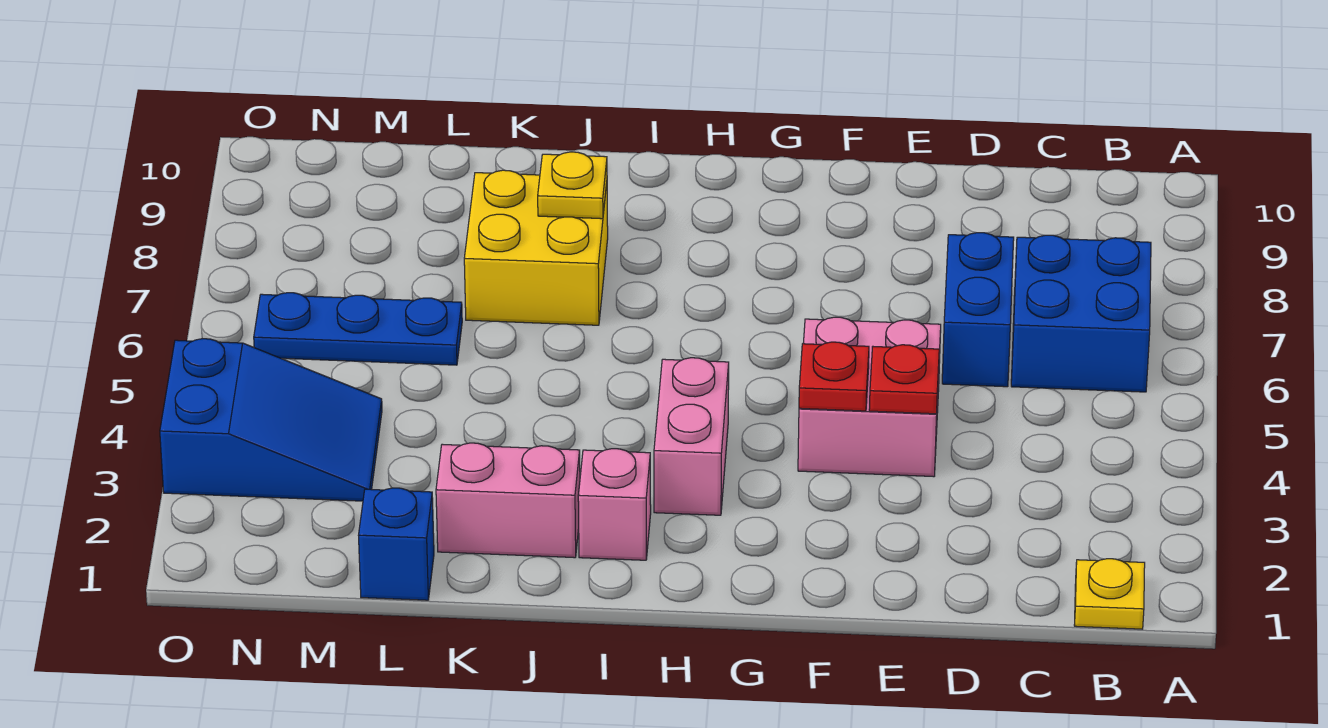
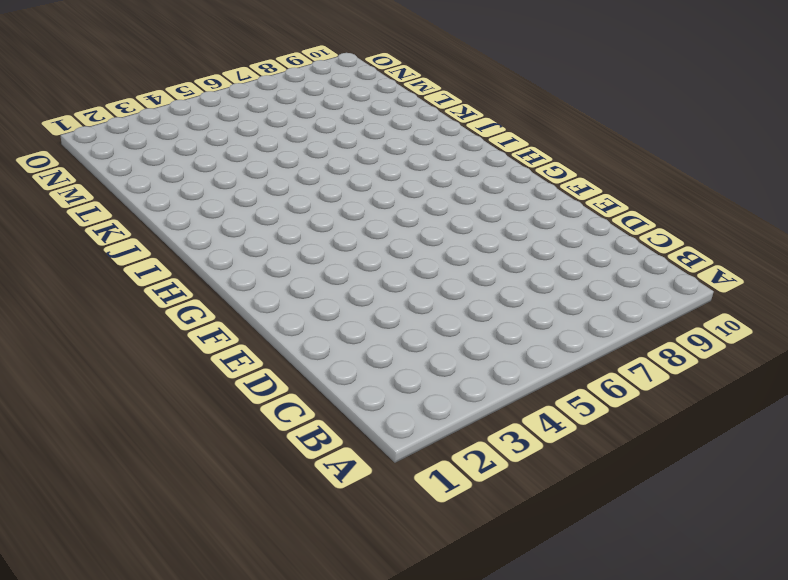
none -> yellow plate B1 level 1
none -> blue brick B6:C7 level 1
none -> blue brick D6:D7 level 1

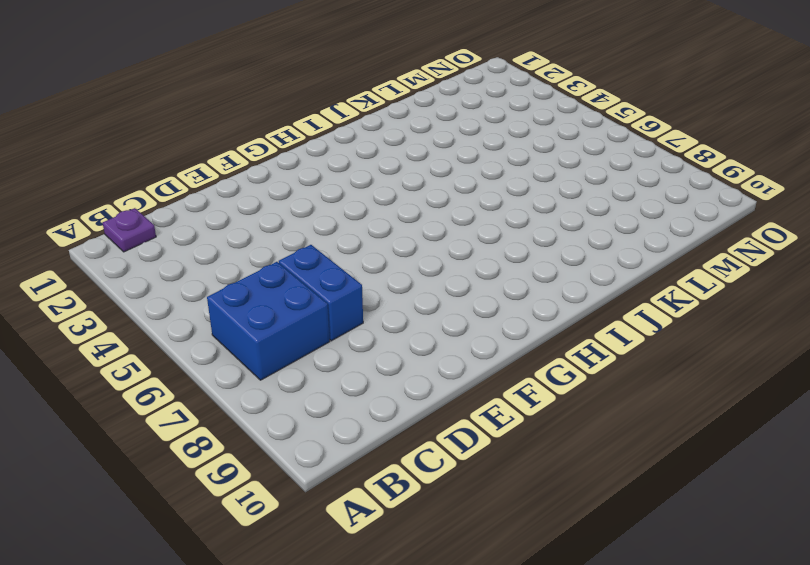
purple plate B1 level 1 -> yellow plate B1 level 1
none -> pink brick E4:F5 level 1
none -> pink brick H3:H4 level 1
none -> pink brick I2 level 1

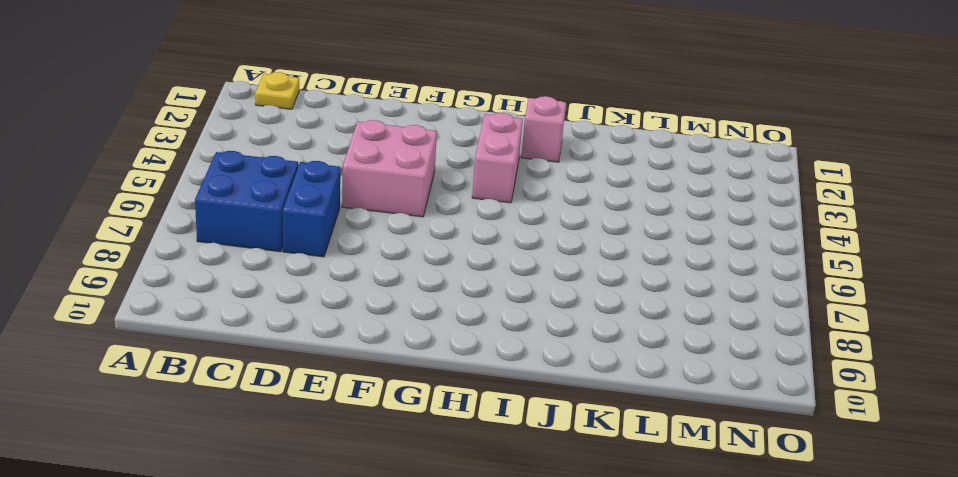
none -> pink brick J2:K2 level 1
none -> yellow brick J7:K8 level 1
none -> blue brick L1 level 1

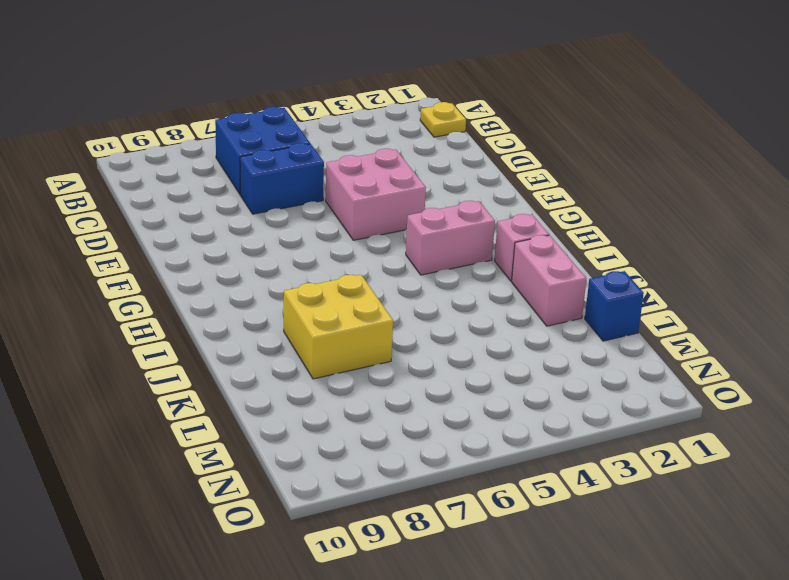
none -> blue plate L6:N6 level 1
none -> blue slope M3:O4 level 1 top O
none -> red plate E4 level 2

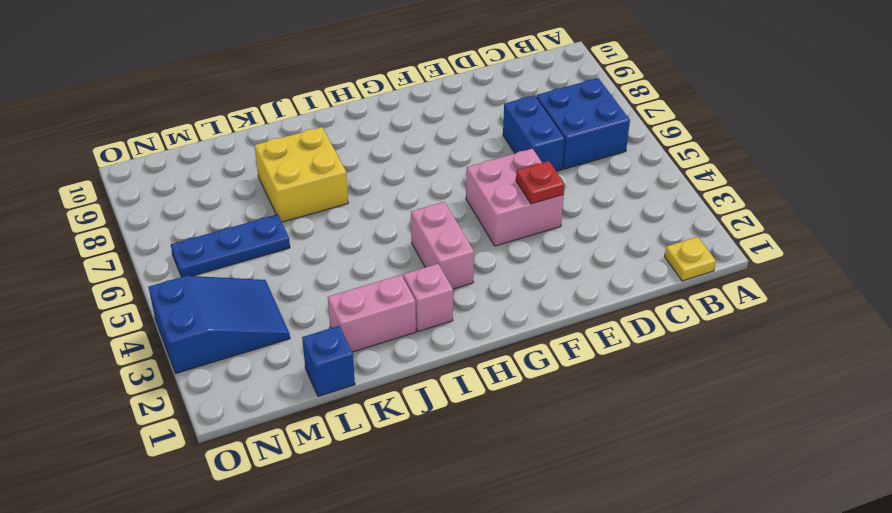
none -> red plate F4 level 2
none -> yellow plate J8 level 2

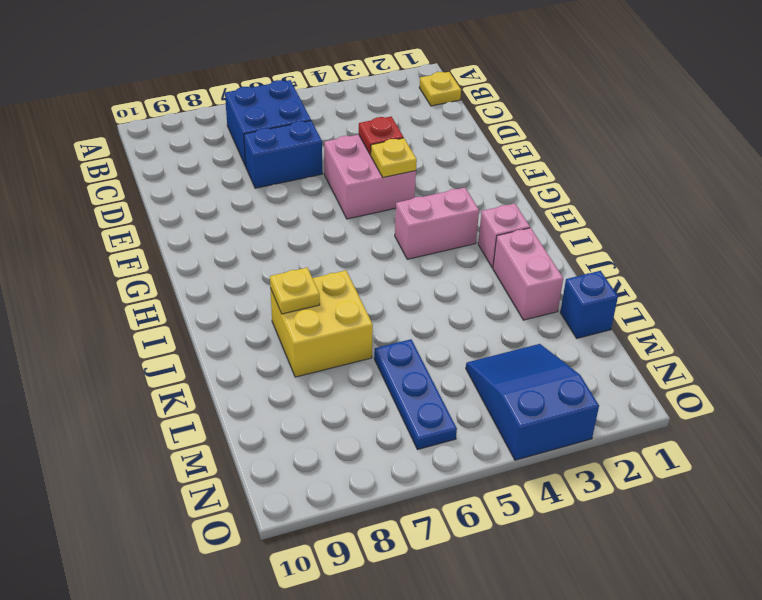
yellow plate F4 level 2 -> red plate F4 level 2

